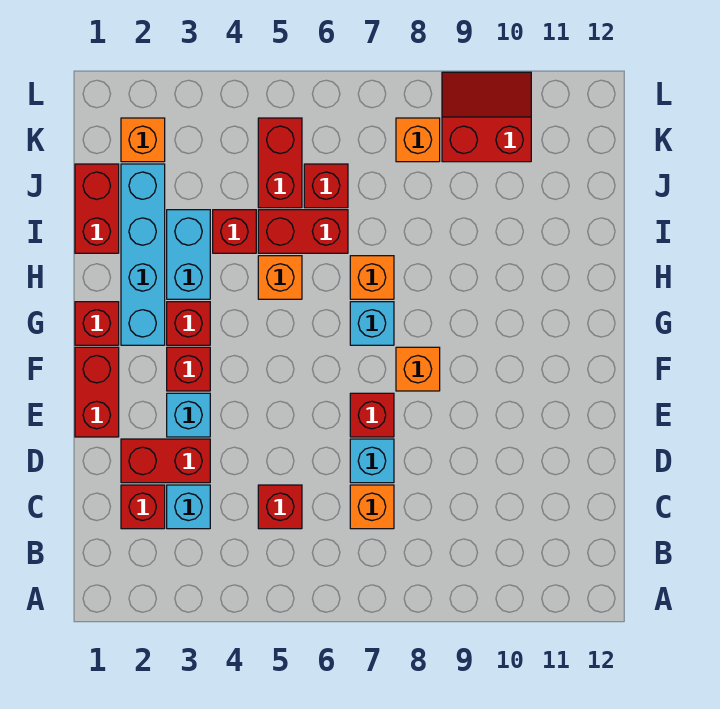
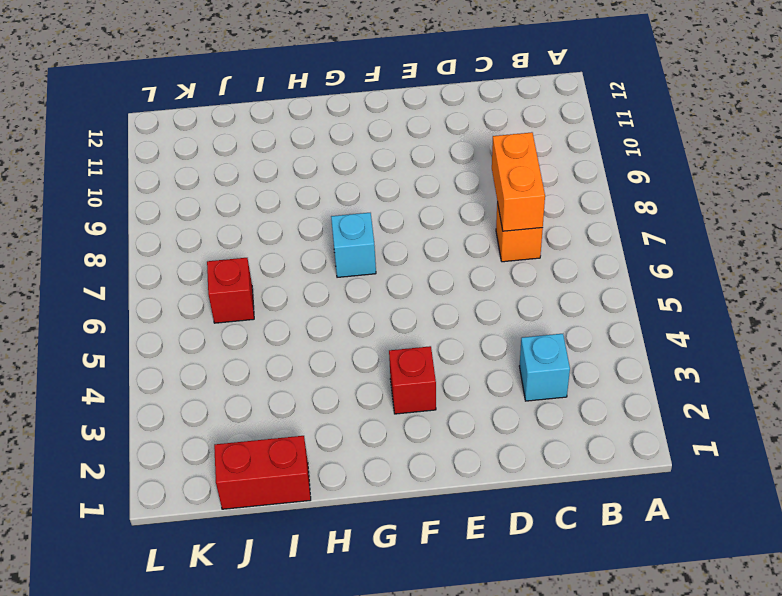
orange brick C7:C8 level 2 -> none
none -> red brick C2 level 1
none -> red brick C5 level 1
none -> red brick D2:D3 level 1

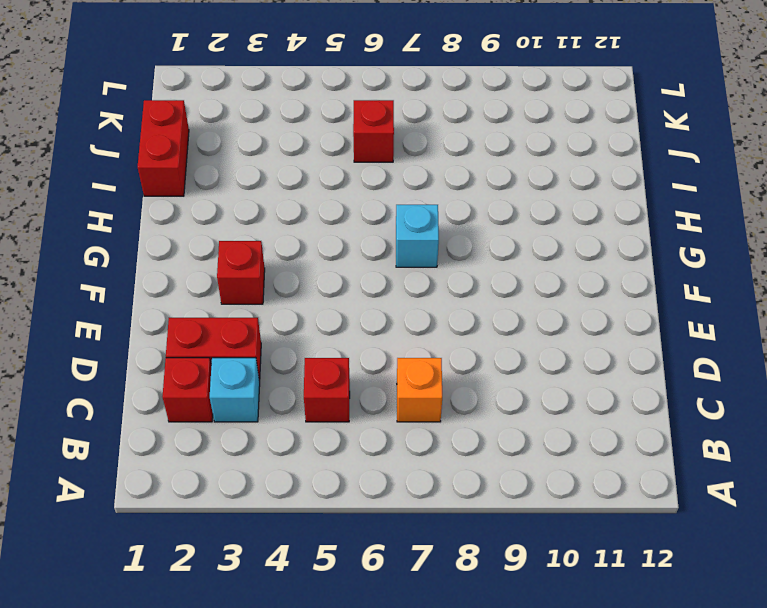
none -> cyan brick D7 level 1
none -> red brick E1:F1 level 1
none -> cyan brick E3 level 1

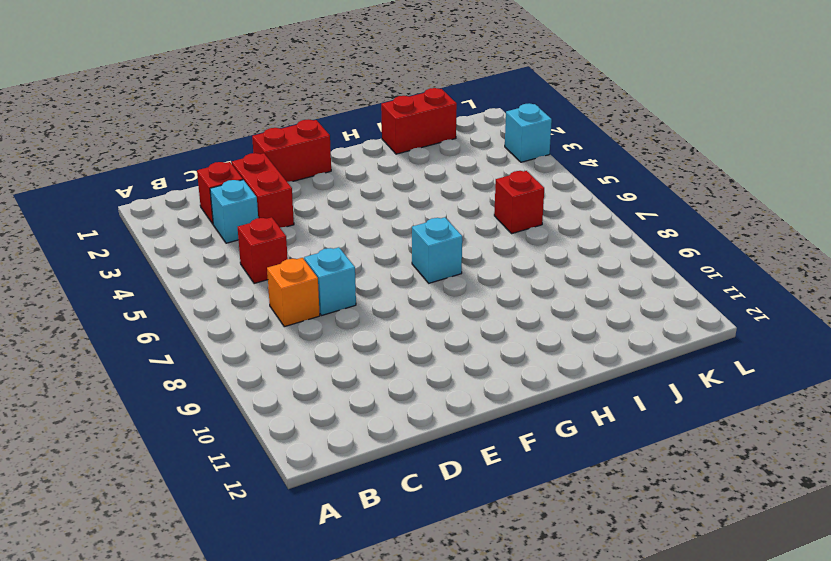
cyan brick L3 level 1 -> cyan brick E3 level 1
none -> red brick E7 level 1
none -> red brick F3 level 1
none -> orange brick F8 level 1

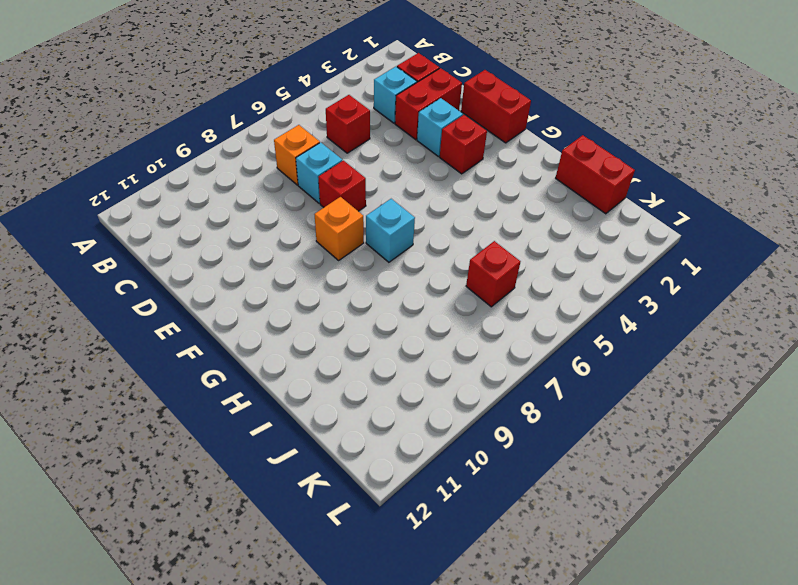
none -> red brick G1 level 1
none -> cyan brick G2:J2 level 1
none -> red brick G3 level 1

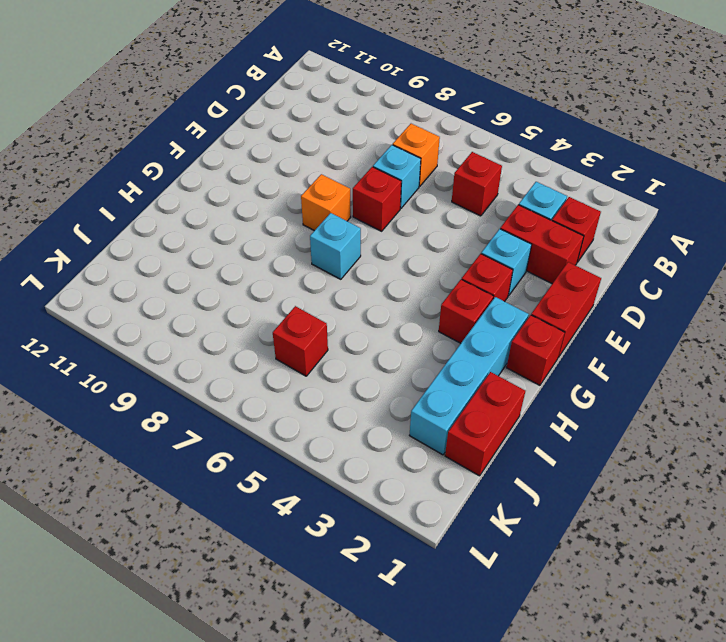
none -> cyan brick H3:I3 level 1
none -> orange brick H5 level 1
none -> orange brick H7 level 1

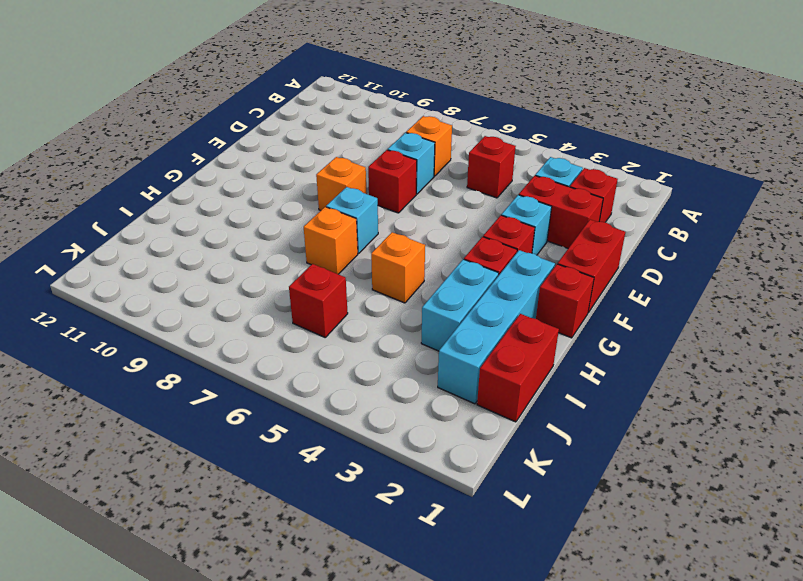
none -> red brick I4 level 1
none -> red brick I5:I6 level 1
none -> red brick J5:K5 level 1

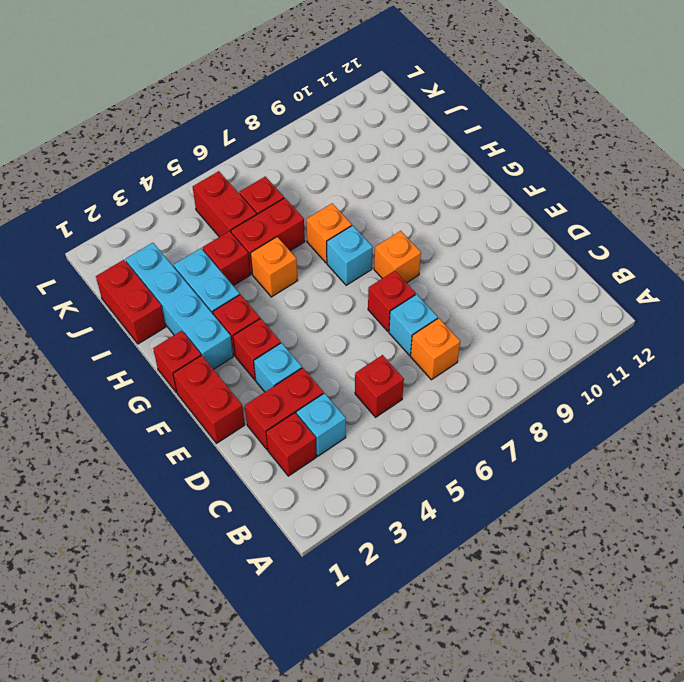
none -> orange brick K2 level 1
none -> orange brick K8 level 1
none -> red slope K9:L10 level 1 top K

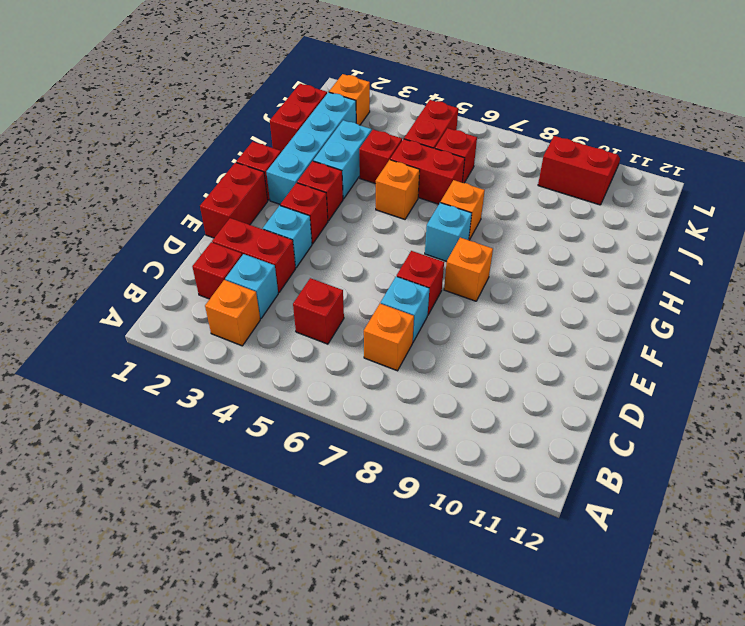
orange brick B3 level 1 -> orange brick K8 level 1

